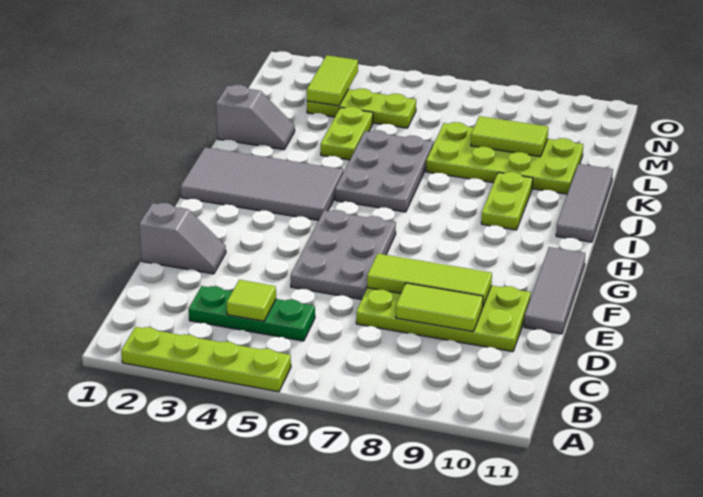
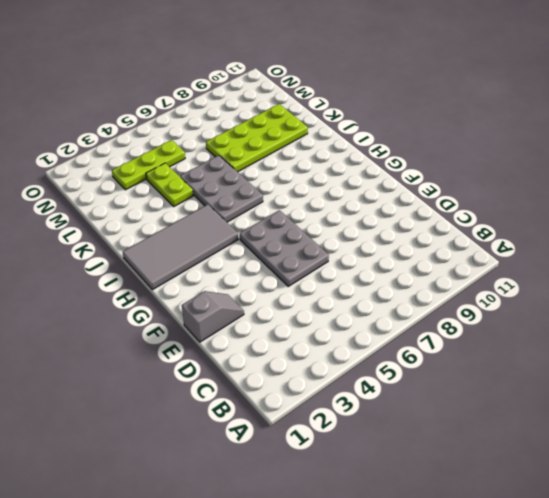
none -> lime plate A2:A5 level 1
none -> green plate C3:C5 level 1
none -> lime plate D7:E10 level 1

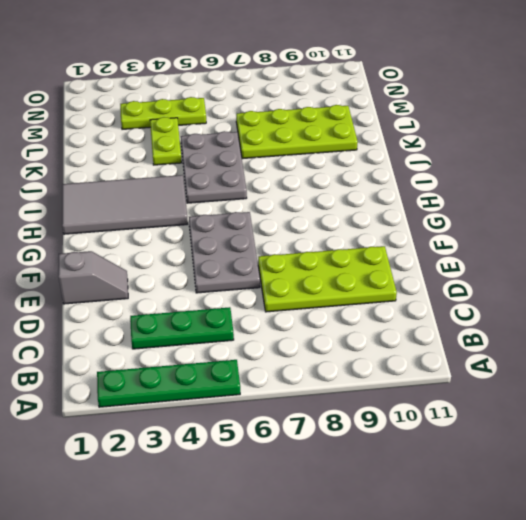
green plate A2:A5 level 1 -> lime plate A2:A5 level 1
none -> grey tile E11:G11 level 1
none -> lime plate I9:J9 level 1
none -> grey tile I11:K11 level 1

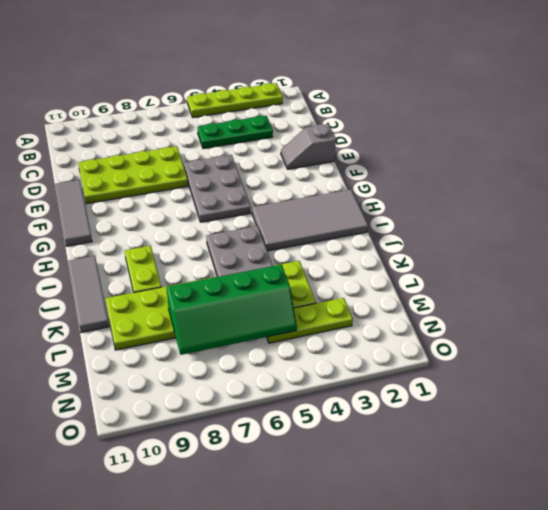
green slope L5:M8 level 2 top L -> lime tile L8:L9 level 2
none -> grey slope K1:K2 level 1 top 1
none -> lime tile C4 level 2
none -> lime tile D8:D9 level 2

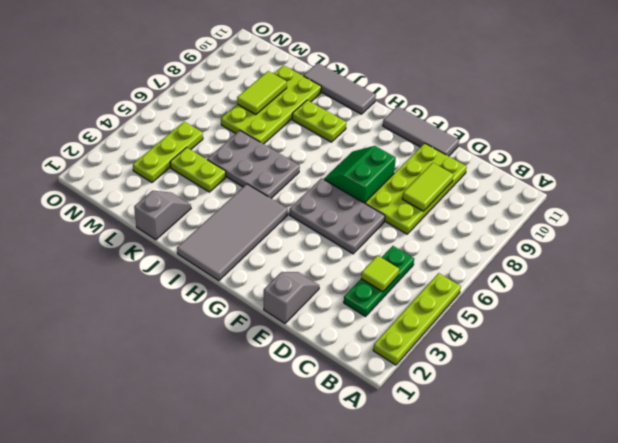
green slope F7:G8 level 1 top F -> none
none -> lime tile E7:E9 level 2
none -> lime tile M3:N3 level 2

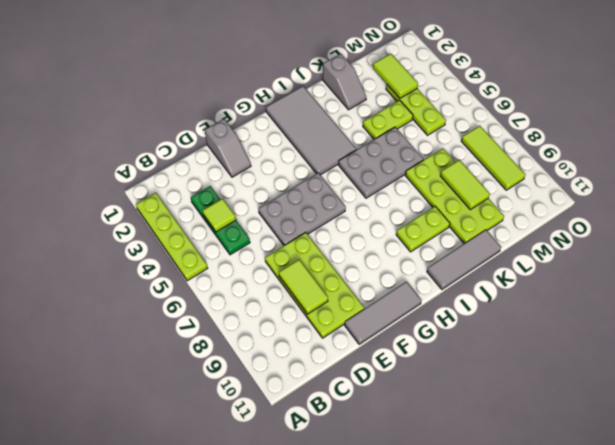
lime tile M2:M3 level 2 -> lime tile M3:N3 level 2
lime tile N7:N9 level 1 -> lime tile E7:E9 level 2

